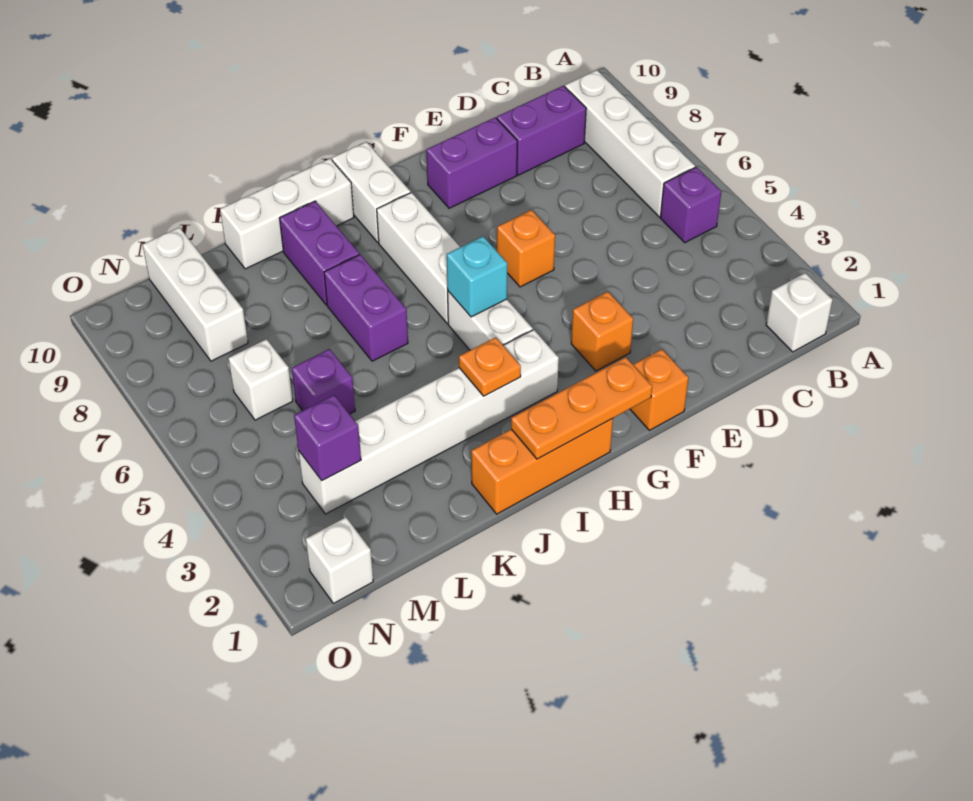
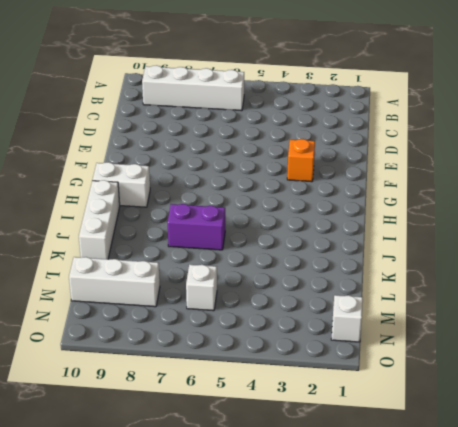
none -> white brick B1 level 1
none -> purple brick B5 level 1
none -> purple brick C9:D9 level 1

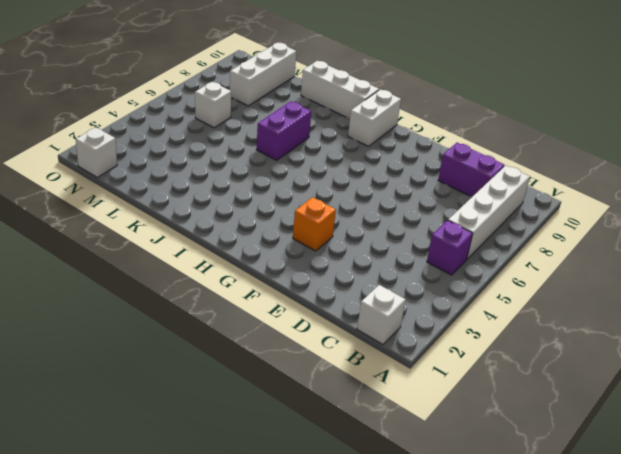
none -> purple brick E9:F9 level 1
none -> orange brick F1 level 1
none -> orange brick F6 level 1

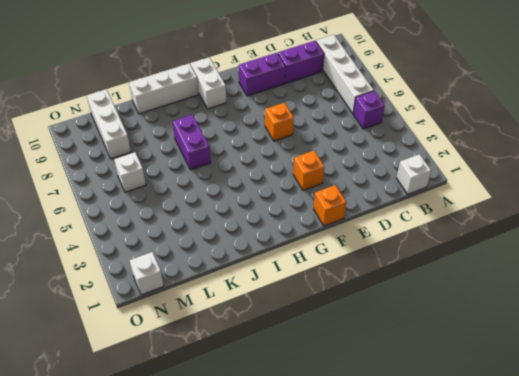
none -> orange brick H1:J1 level 1
none -> white brick H3:M3 level 1
none -> white brick H4:H5 level 1

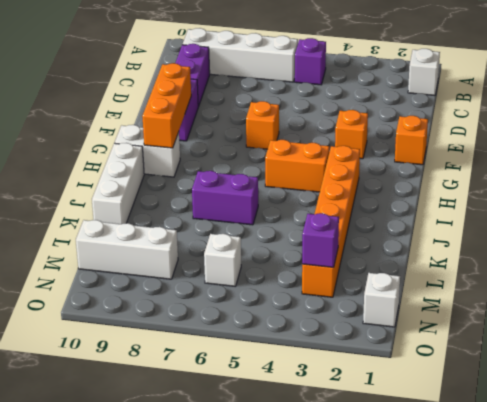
orange brick F9:H9 level 2 -> orange brick H1:J1 level 1
orange brick H3:M3 level 1 -> white brick H3:M3 level 1
orange brick H4:H5 level 1 -> white brick H4:H5 level 1
none -> white brick H6:H8 level 1
none -> purple brick J8:J9 level 1
none -> purple brick L5 level 1

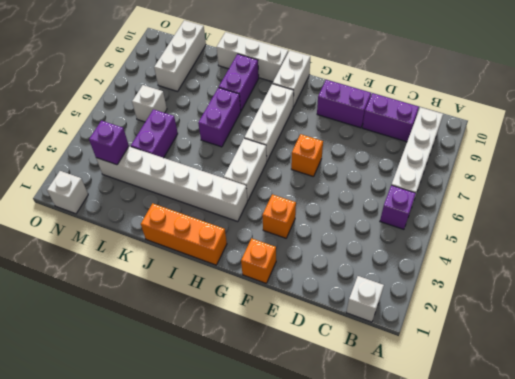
purple brick L4:L5 level 1 -> purple brick L5 level 1
none -> orange plate G1:I1 level 2
none -> cyan brick H5 level 2
none -> orange plate I3 level 2

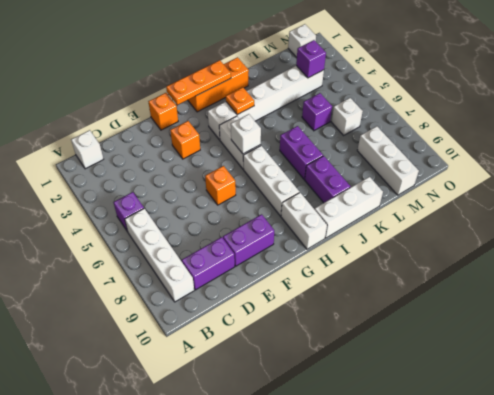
white brick H5 level 2 -> cyan brick H5 level 2

